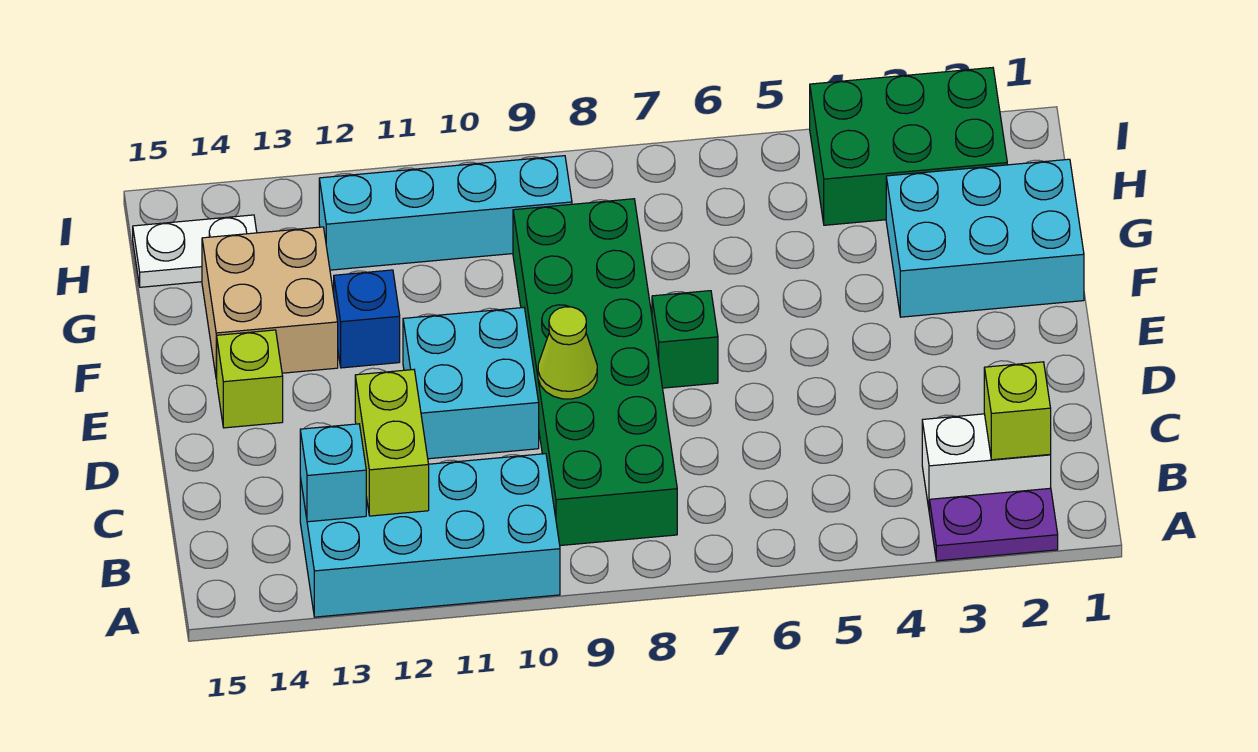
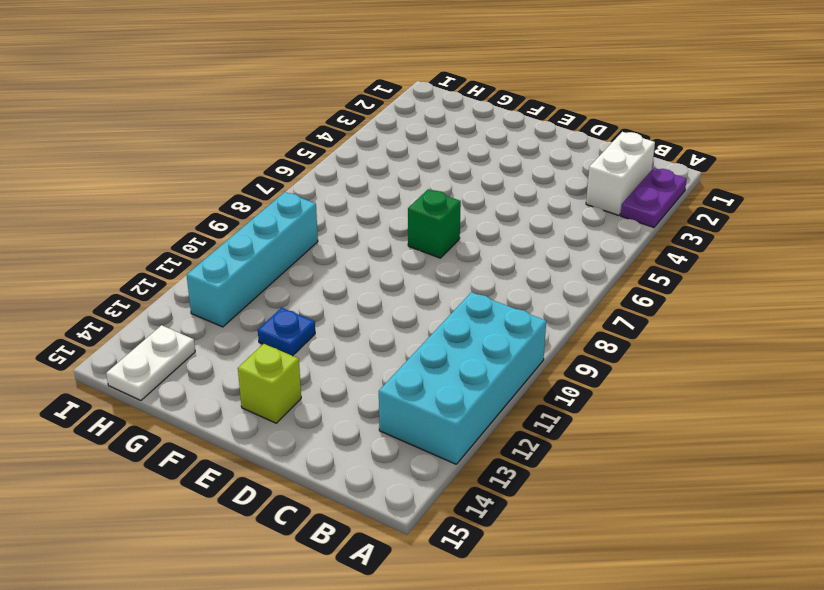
blue plate F12 level 1 -> blue brick F12 level 1
none -> green brick B8:G9 level 1
none -> cyan brick D10:E11 level 1
none -> cyan brick F1:G3 level 1

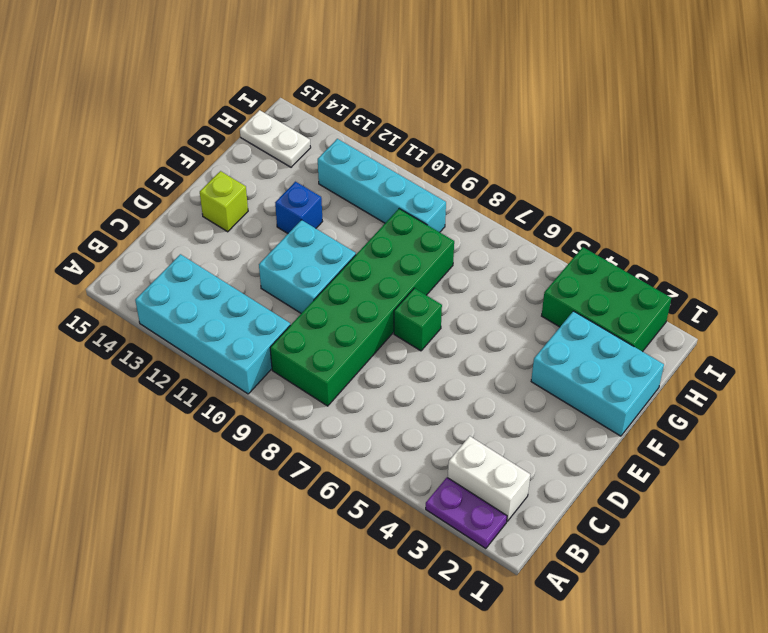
none -> tan brick F13:G14 level 1
none -> lime brick B2 level 2
none -> lime brick B12:C12 level 2

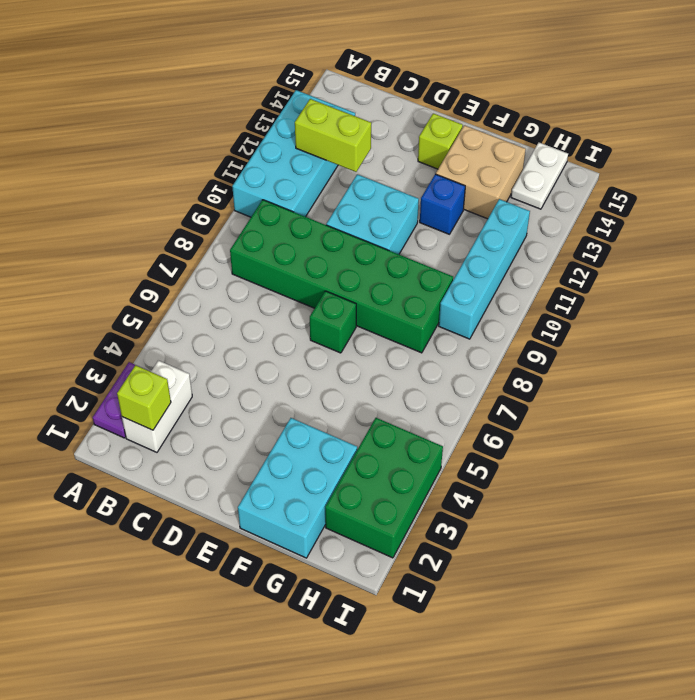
none -> cyan brick B13 level 2
none -> lime cone D9 level 2

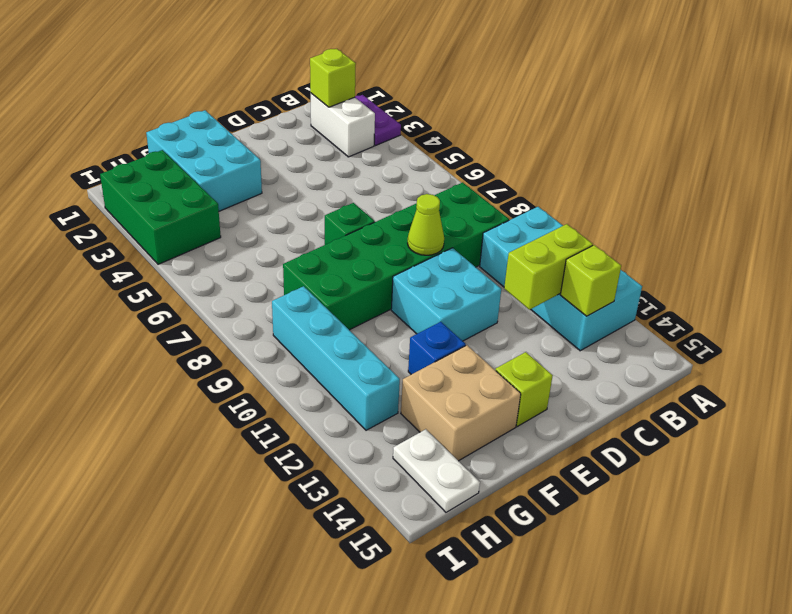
lime brick B13 level 2 -> cyan brick B13 level 2

